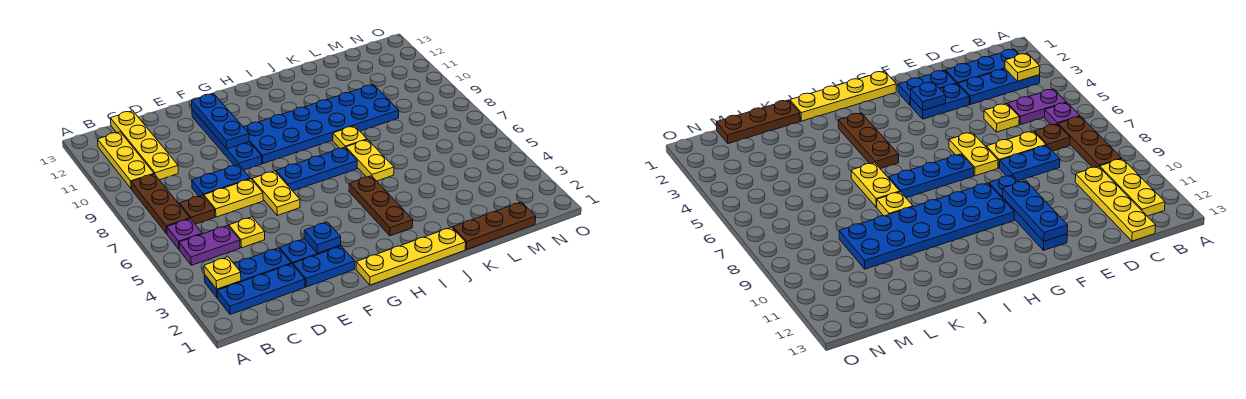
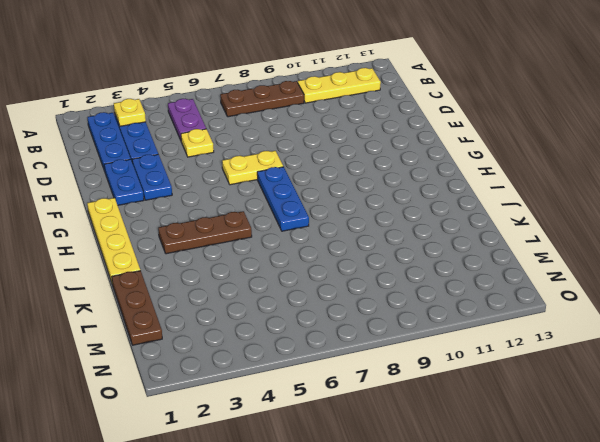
none -> purple plate B6 level 1
none -> brown plate C7 level 1
none -> yellow plate C10:C13 level 1

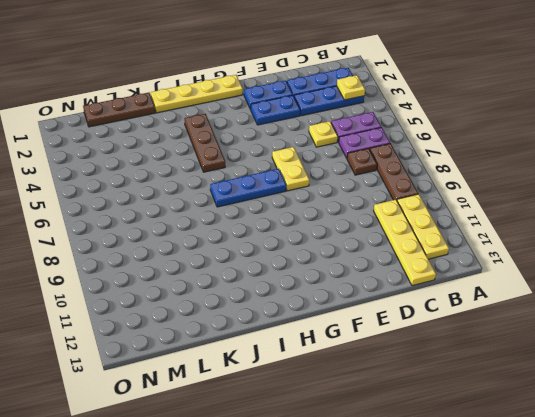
purple plate B6:C6 level 1 -> purple plate B6 level 1
none -> yellow plate D7:E7 level 1
none -> blue plate D8:E8 level 1
none -> blue plate F9:F12 level 1

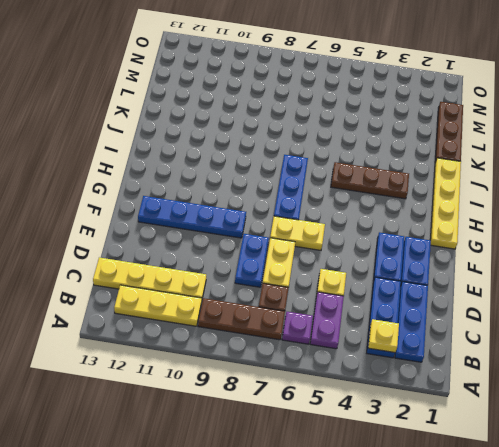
none -> blue plate G9:L10 level 1
none -> yellow plate J6:J7 level 1
none -> yellow plate J8 level 1

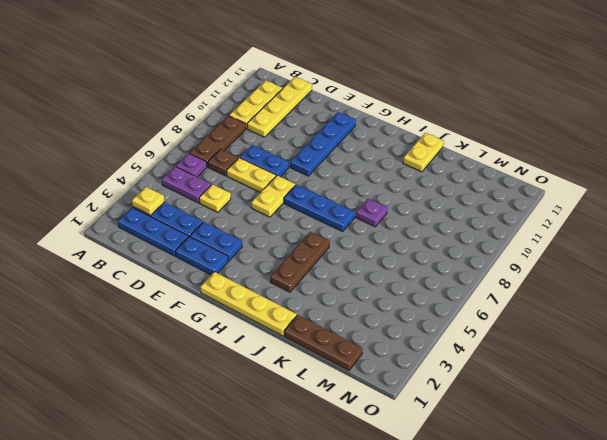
purple plate J8 level 1 -> yellow plate J8 level 1
yellow plate J12:J13 level 1 -> yellow plate J6:J7 level 1
none -> blue plate G9:L10 level 1
none -> blue plate F3 level 2
none -> blue plate F10:F12 level 2

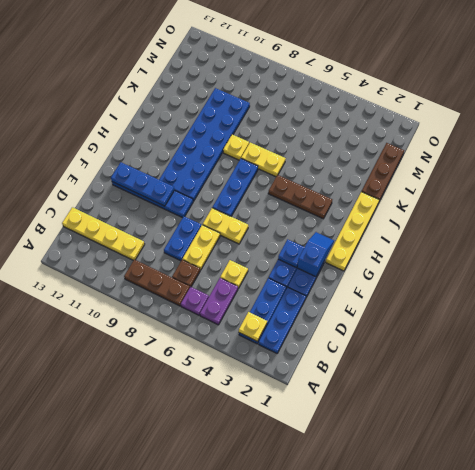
blue slope F2:G2 level 2 top F -> none
none -> yellow plate B10:B12 level 1

